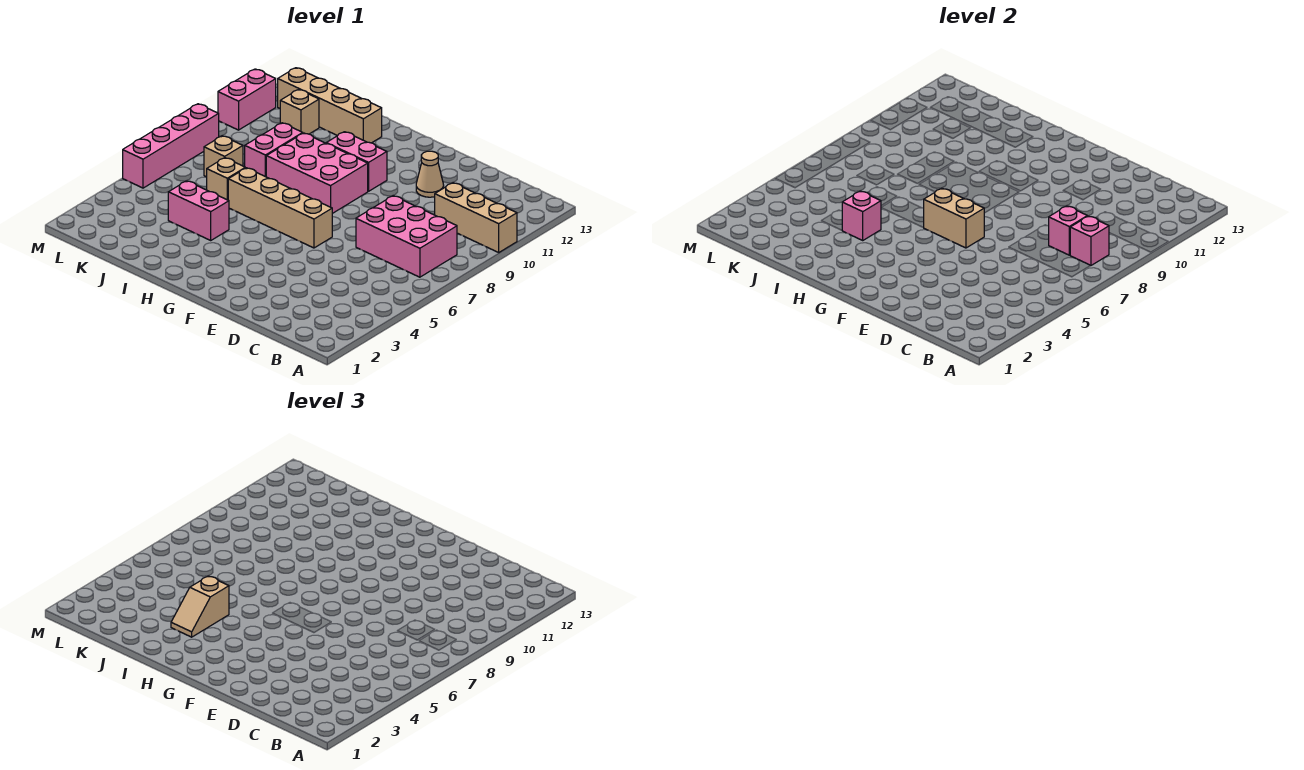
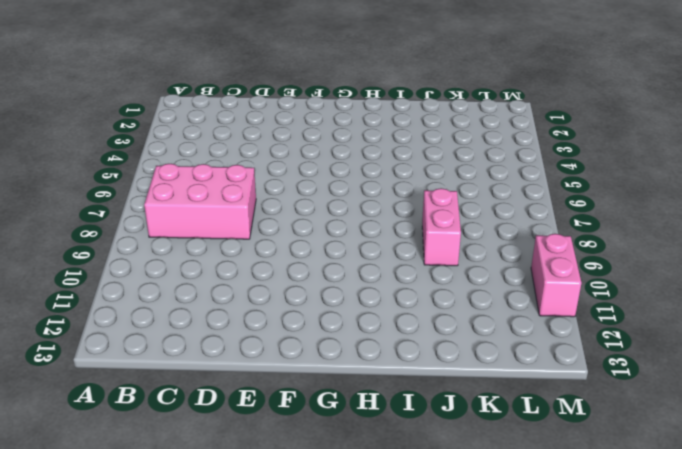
none -> tan brick A10:C10 level 1
none -> tan cone E11 level 1
none -> tan brick F6:I6 level 1

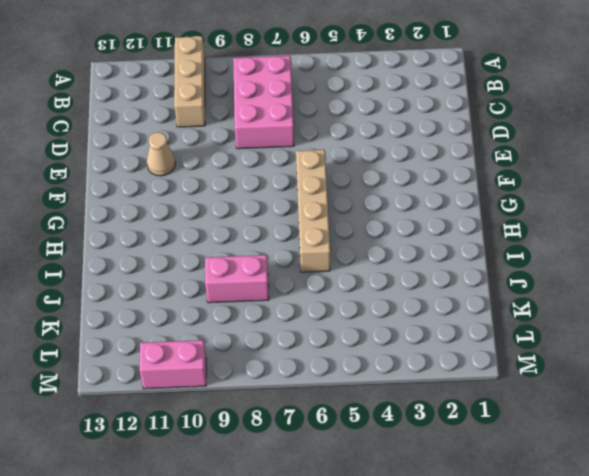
none -> pink brick G8:I9 level 1
none -> pink brick G10:H10 level 1
none -> pink brick I4:J4 level 1

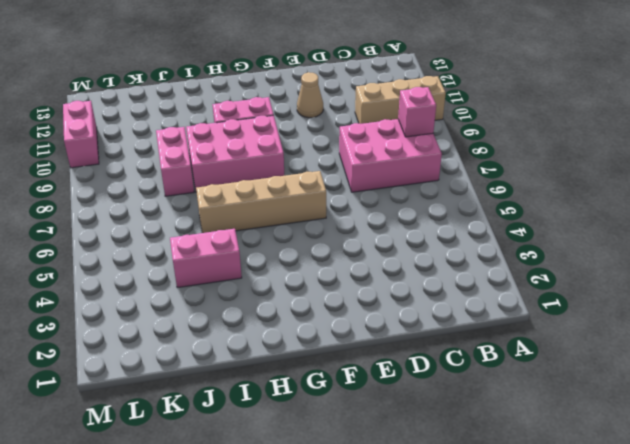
none -> tan brick I12:L12 level 1
none -> tan brick J6 level 1
none -> tan brick K7 level 1

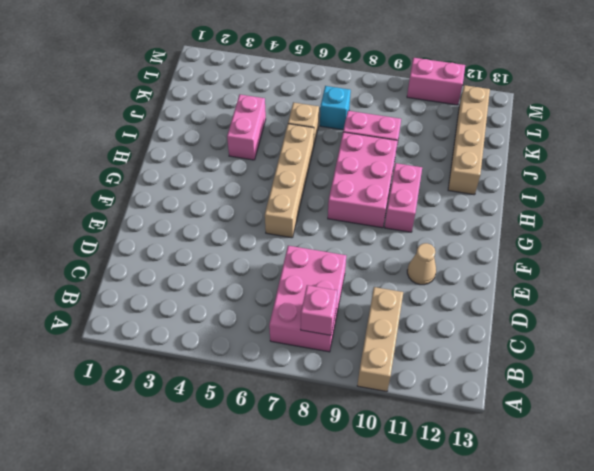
cyan brick K7 level 1 -> tan brick K7 level 1
none -> tan brick K11 level 1
none -> pink brick M5:M8 level 1
none -> pink brick C8 level 2

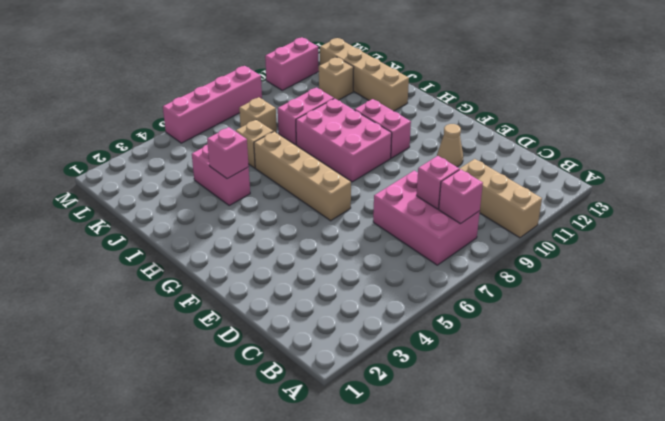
none -> tan brick F6:G6 level 2
none -> tan slope I3:I4 level 3 top 4

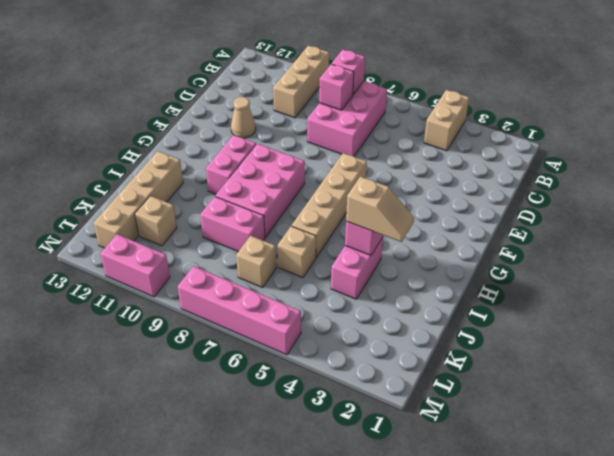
tan brick A4:B4 level 1 -> tan brick F6:G6 level 2

